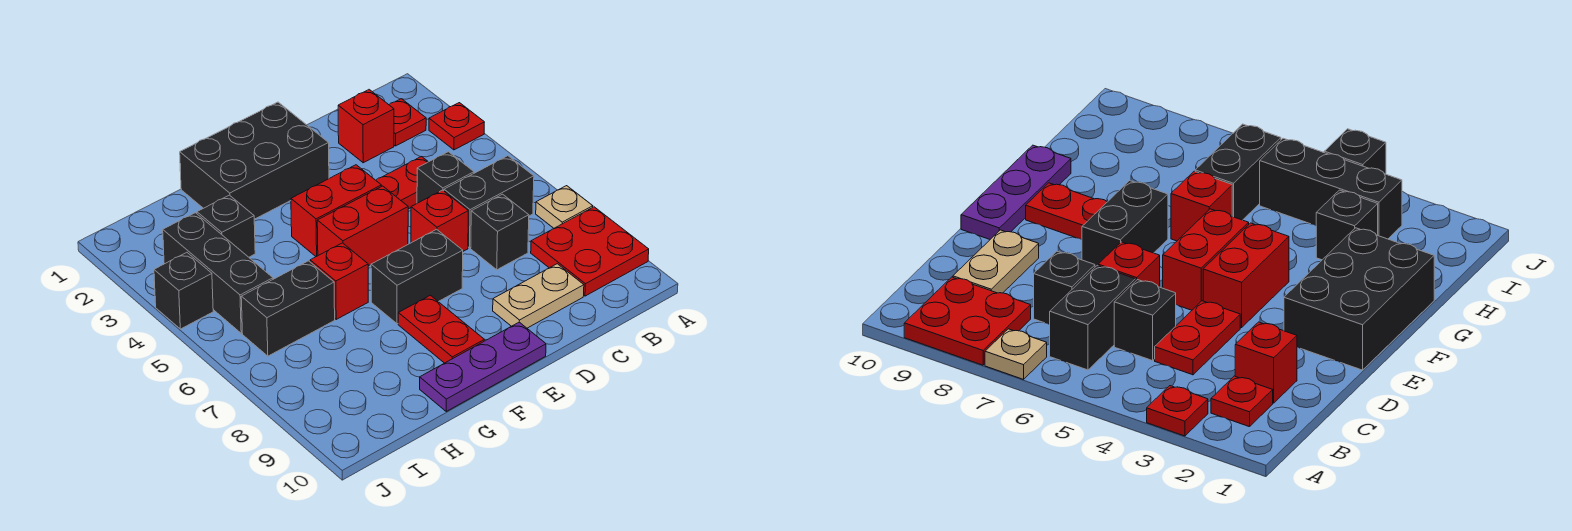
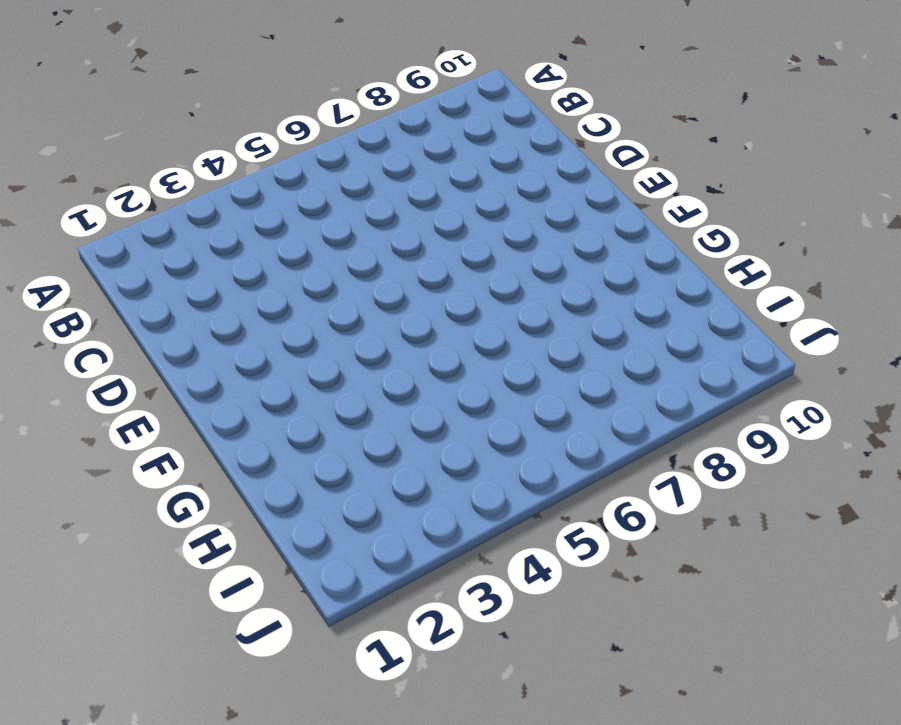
none -> red plate A3 level 1
none -> tan plate A7 level 1
none -> red plate A8:B9 level 1

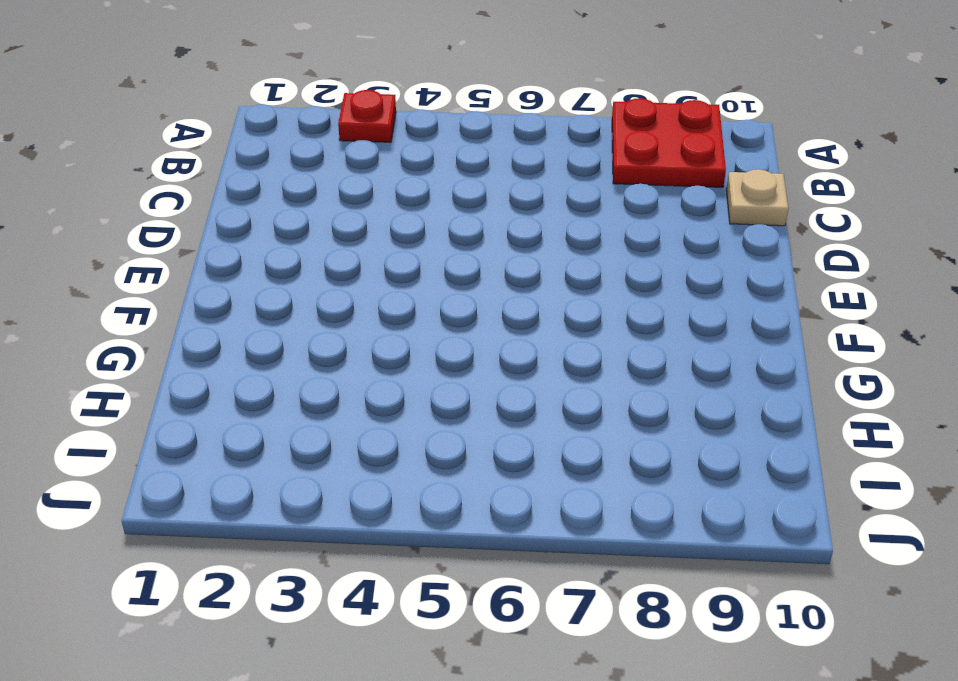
tan plate C10 level 1 -> tan plate A7 level 1
none -> red plate B2 level 1
none -> black brick B6:C6 level 1
none -> red brick C2 level 1

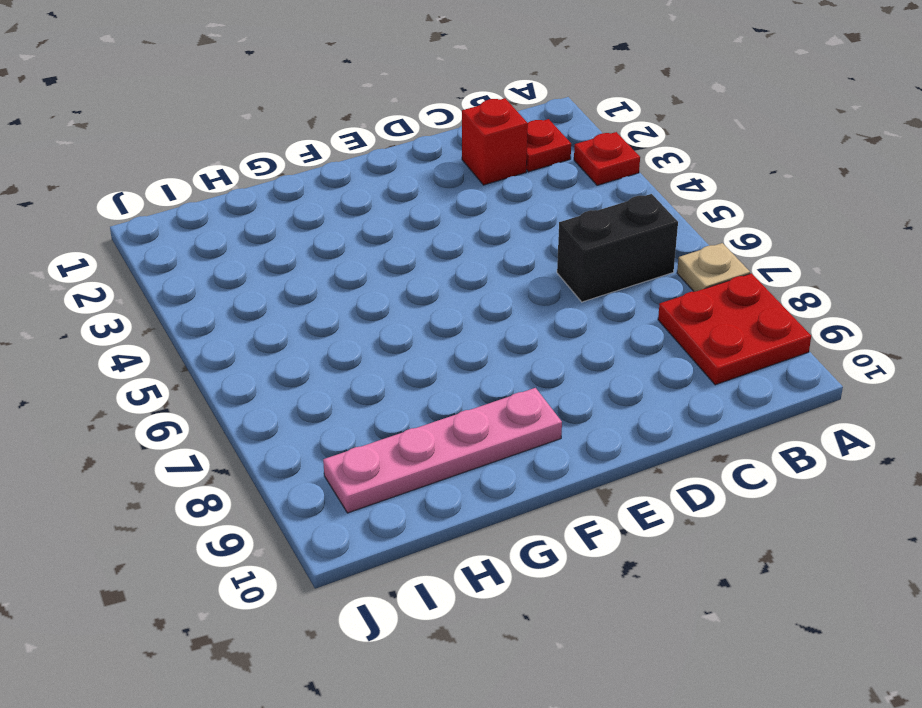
pink plate F9:I9 level 1 -> red plate F8:F9 level 1
none -> red plate C4:D4 level 1
none -> black brick C5 level 1
none -> black brick C7 level 1

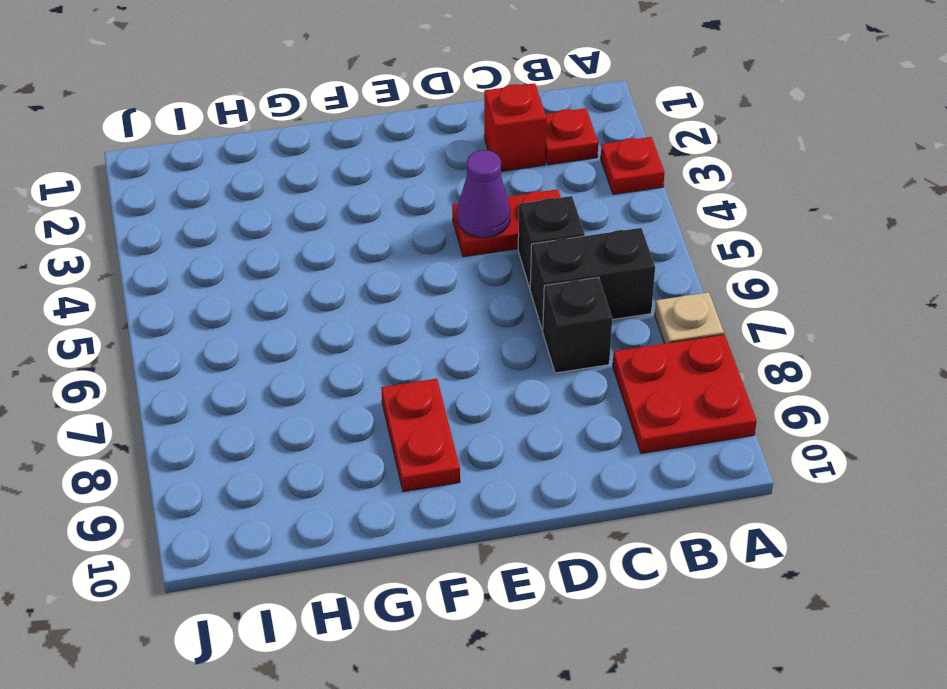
purple cone D4 level 2 -> none
none -> tan plate C9:D9 level 1
none -> red brick D6 level 1
none -> black brick E1:G2 level 1

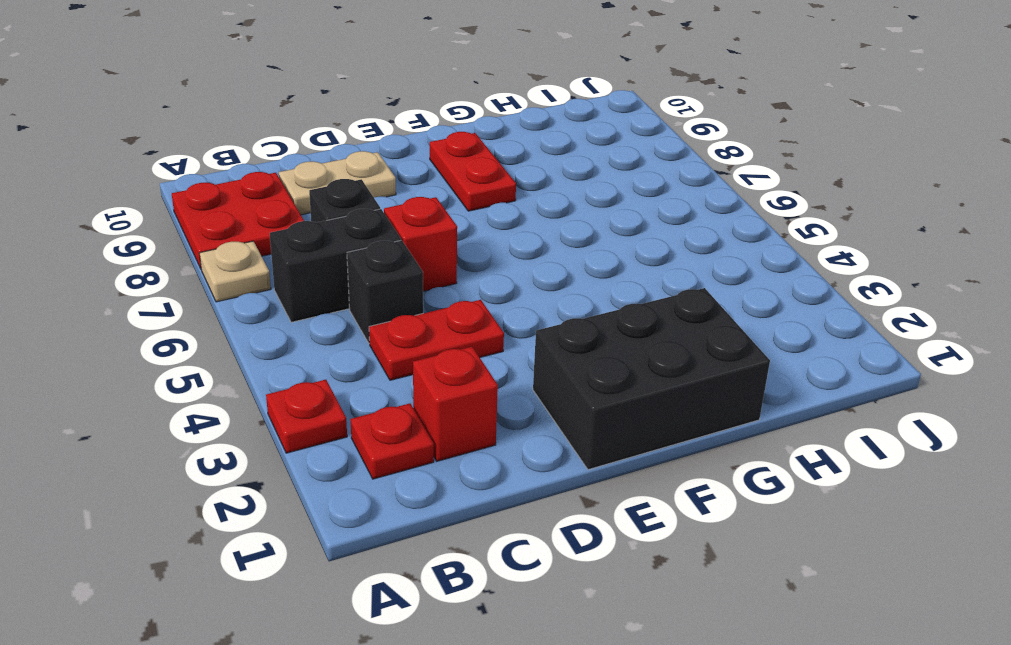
none -> red brick E4:F4 level 1
none -> red brick E5:F5 level 1
none -> black brick E7:F7 level 1

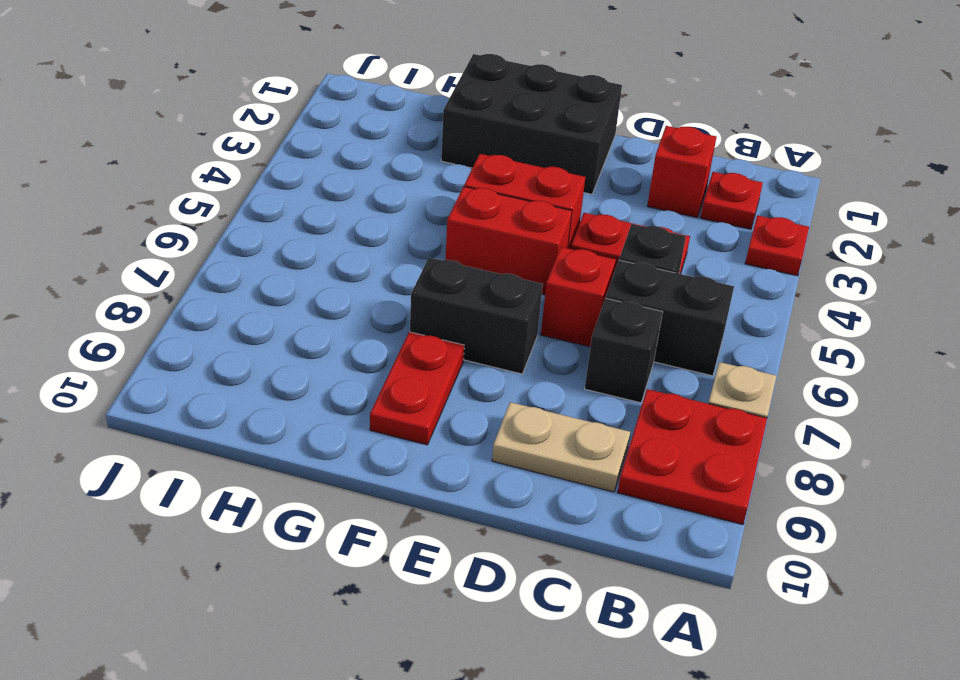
none -> purple plate E10:G10 level 1
none -> red brick G6 level 1
none -> black brick H3 level 1

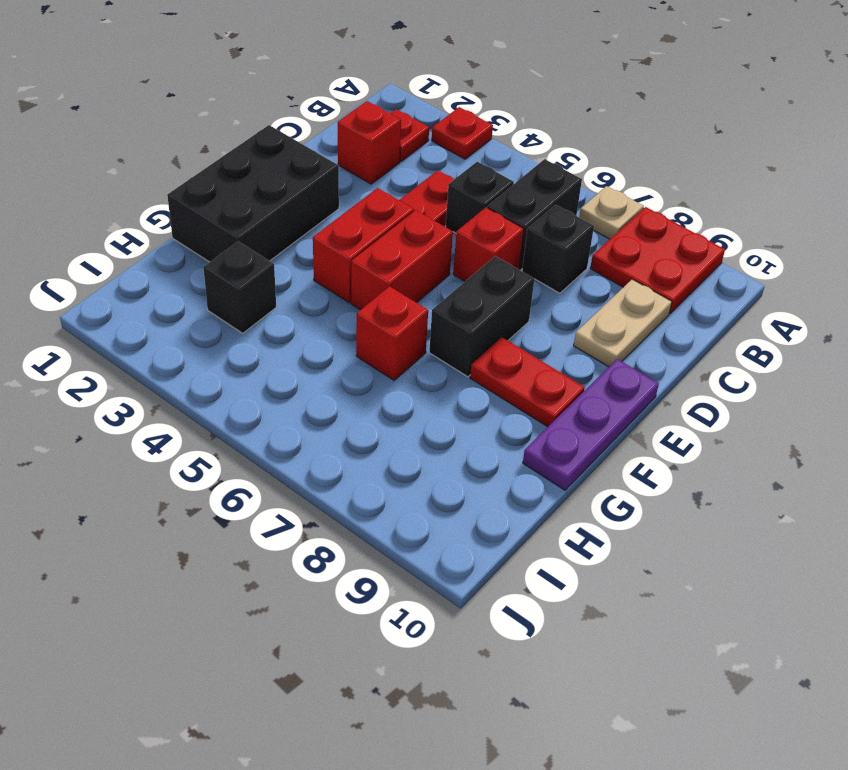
none -> black brick H6:I6 level 1
none -> black brick I3:I5 level 1
none -> black brick J4 level 1

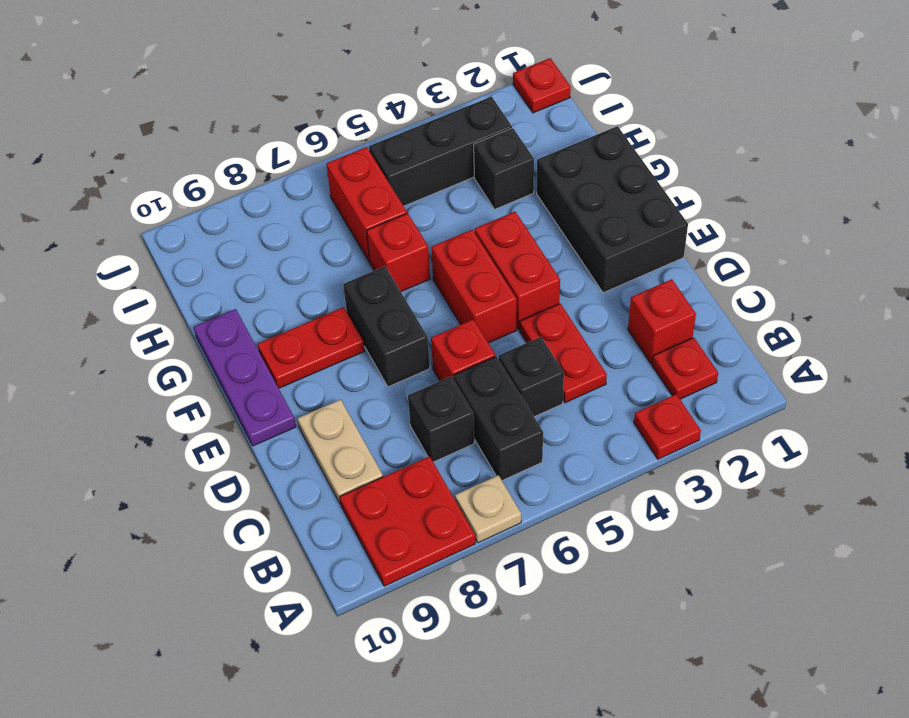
red brick H6:I6 level 1 -> black brick H6:I6 level 1
red plate J1 level 1 -> none
none -> black brick J4 level 1

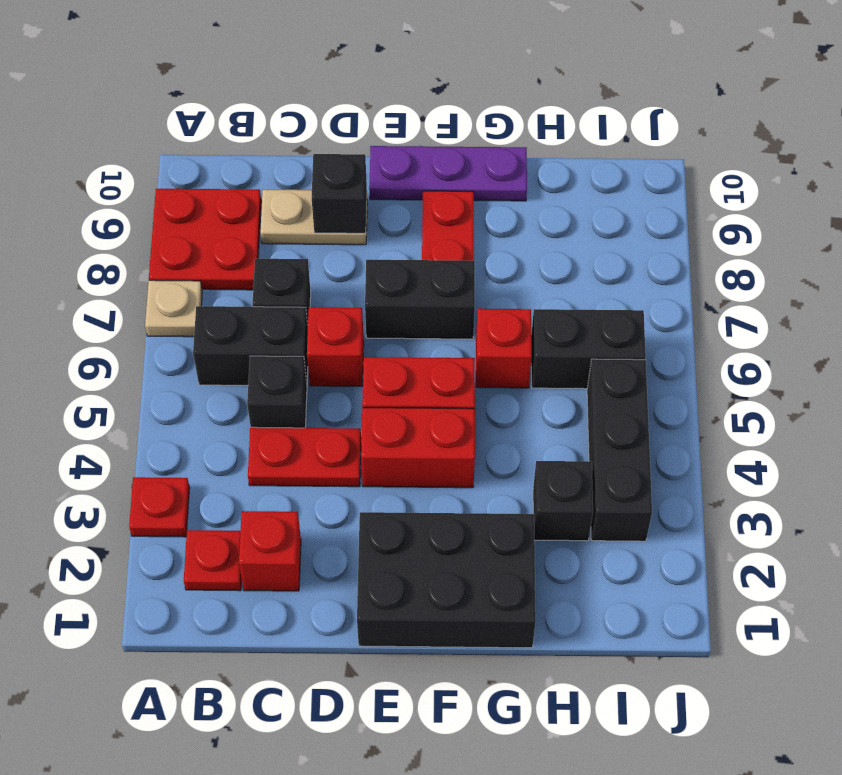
black brick D9 level 2 -> black brick J4 level 1

